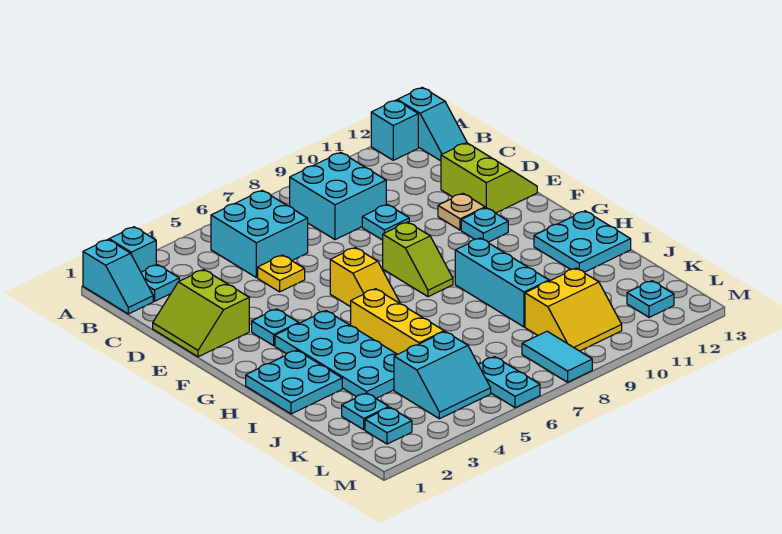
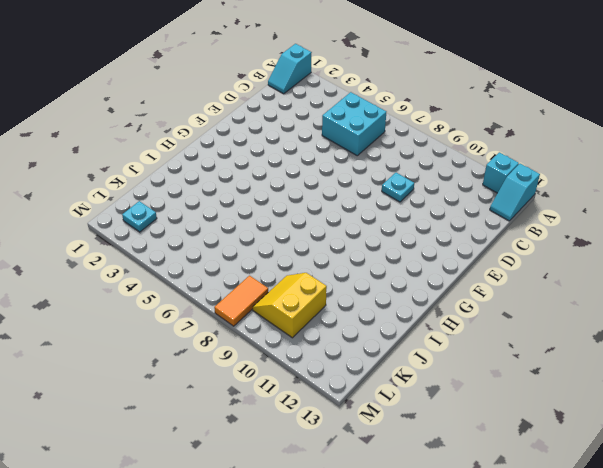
yellow slope K9:L10 level 1 top 10 -> yellow slope K9:L10 level 1 top K
orange tile L8:M8 level 1 -> cyan tile L8:M8 level 1
none -> cyan brick A2 level 1
none -> cyan plate B2 level 1
none -> cyan brick B8:C9 level 1

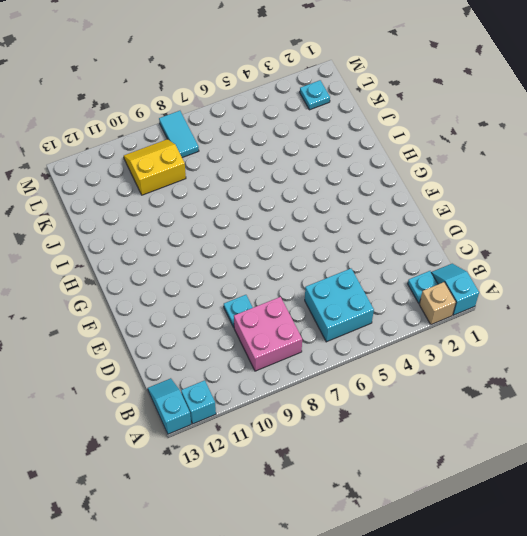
tan brick A2 level 1 -> cyan brick A2 level 1
pink brick B8:C9 level 1 -> cyan brick B8:C9 level 1
none -> lime slope D1:E2 level 1 top 2
none -> yellow plate D5 level 1
none -> lime slope D12:E13 level 1 top 12

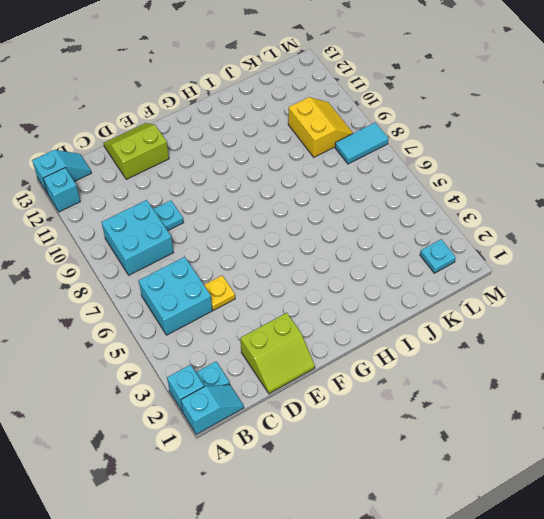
none -> tan plate E11 level 1
none -> cyan plate F3 level 1
none -> yellow slope F6:G6 level 1 top F

